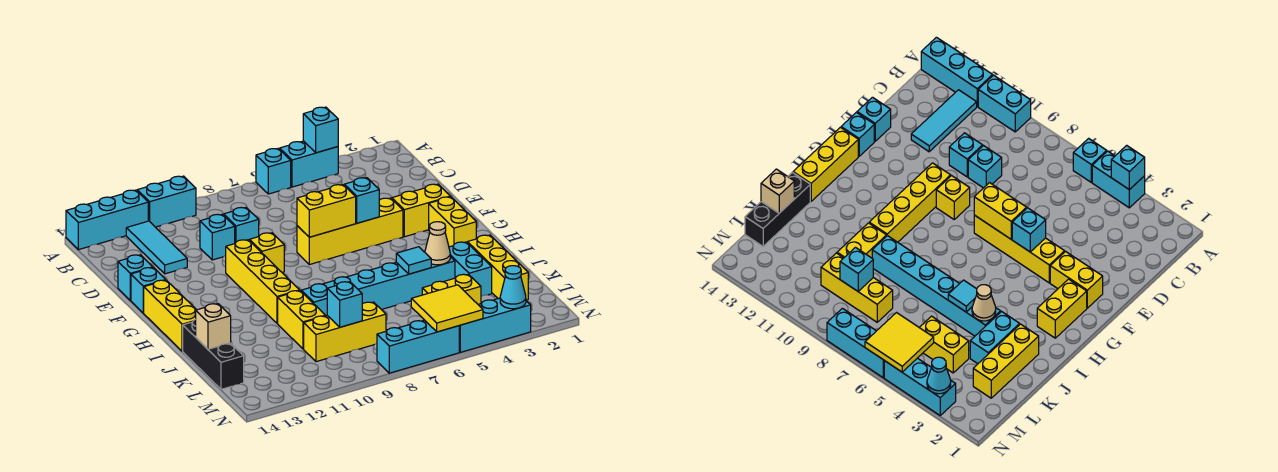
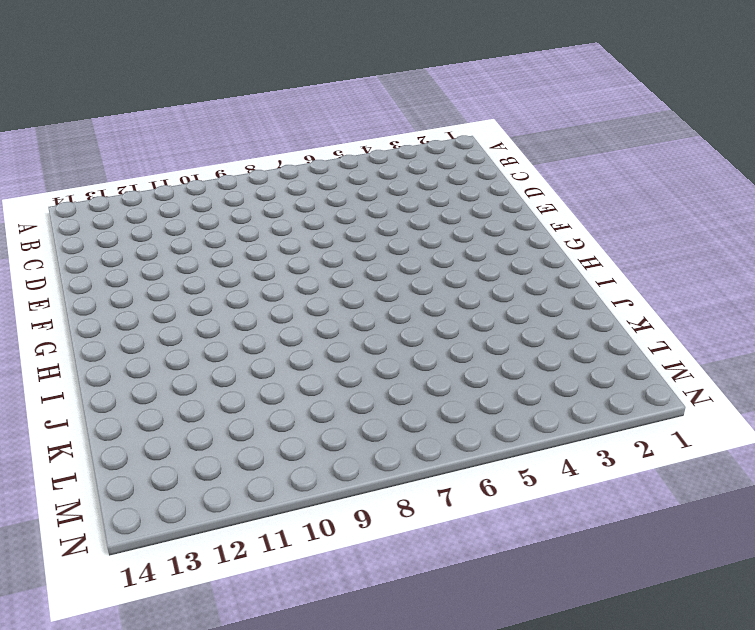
none -> cyan brick A4:A5 level 1
none -> cyan brick A6 level 1
none -> cyan brick A10:A11 level 1
none -> cyan brick A12:A14 level 1

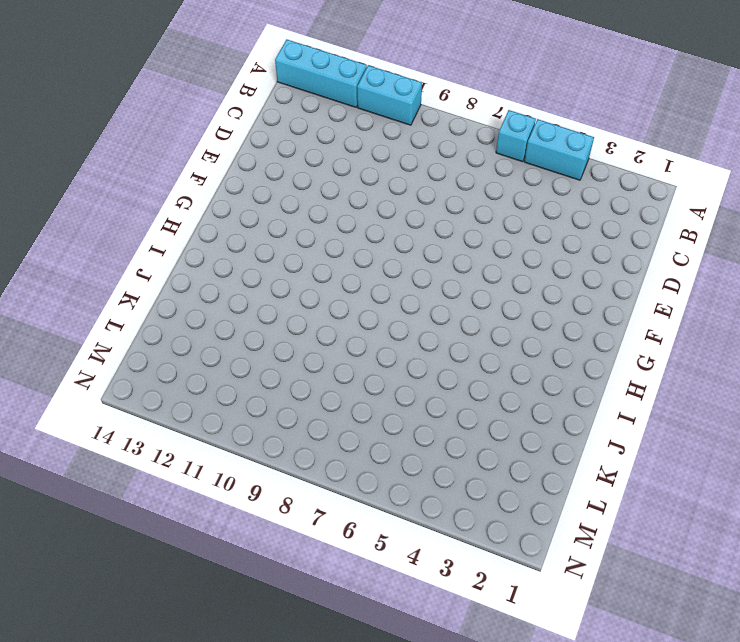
none -> cyan tile B12:D12 level 1
none -> cyan brick D9 level 1
none -> cyan brick D10 level 1
none -> cyan brick E14 level 1

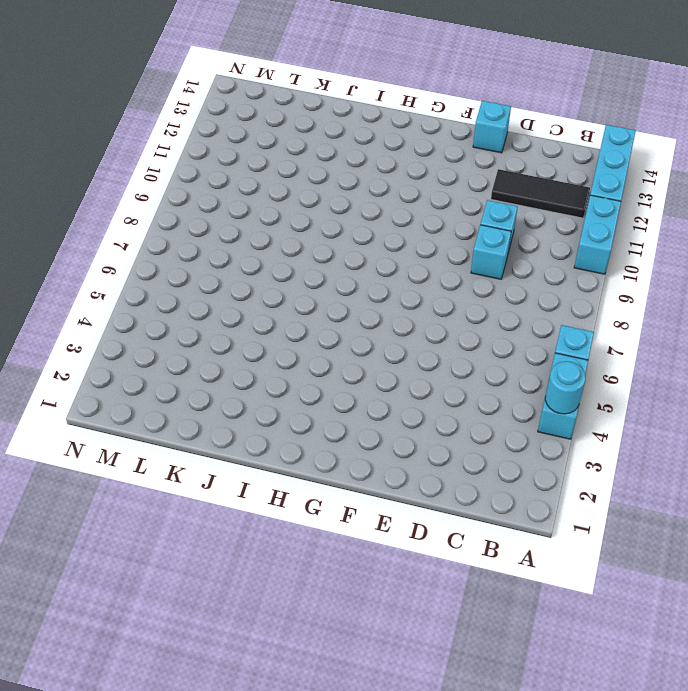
cyan round brick A4 level 2 -> cyan brick A4 level 2
black tile B12:D12 level 1 -> cyan tile B12:D12 level 1
none -> yellow brick F2:F3 level 1
none -> yellow brick F4:F7 level 1
none -> yellow brick F9 level 1
none -> yellow brick F10:I10 level 1

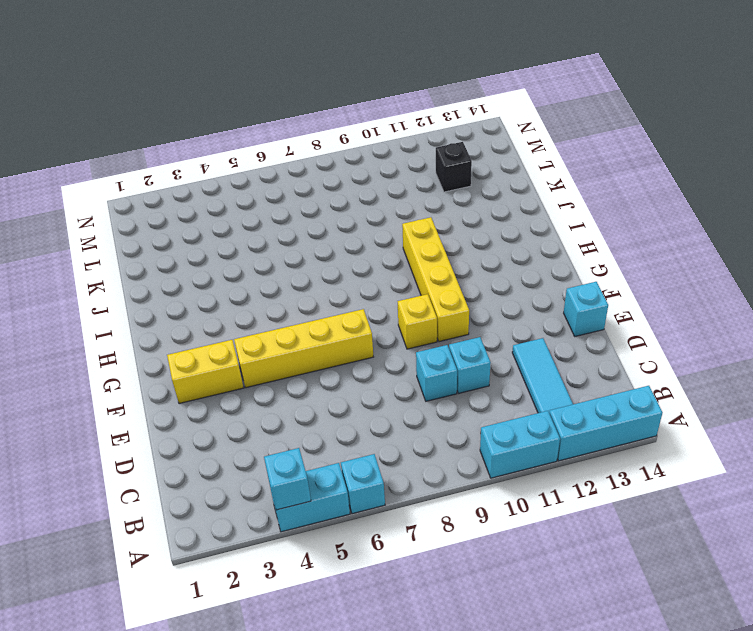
black brick L12 level 1 -> none
none -> cyan brick F14 level 1
none -> yellow brick G2:H2 level 1
none -> yellow brick G14:I14 level 1
none -> yellow brick J2:L2 level 1

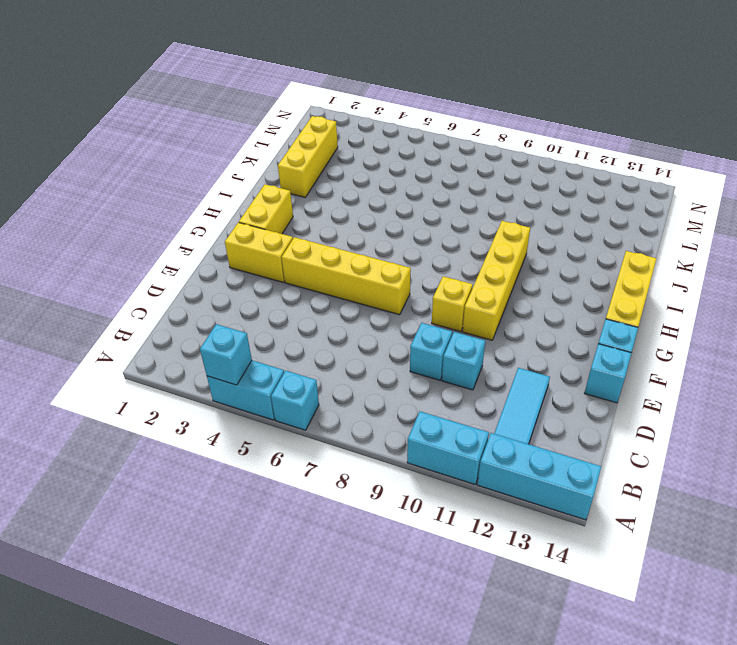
none -> cyan brick J3:K3 level 1
none -> cyan brick J4:J9 level 1
none -> yellow brick J10:K10 level 1
none -> black brick J14:L14 level 1

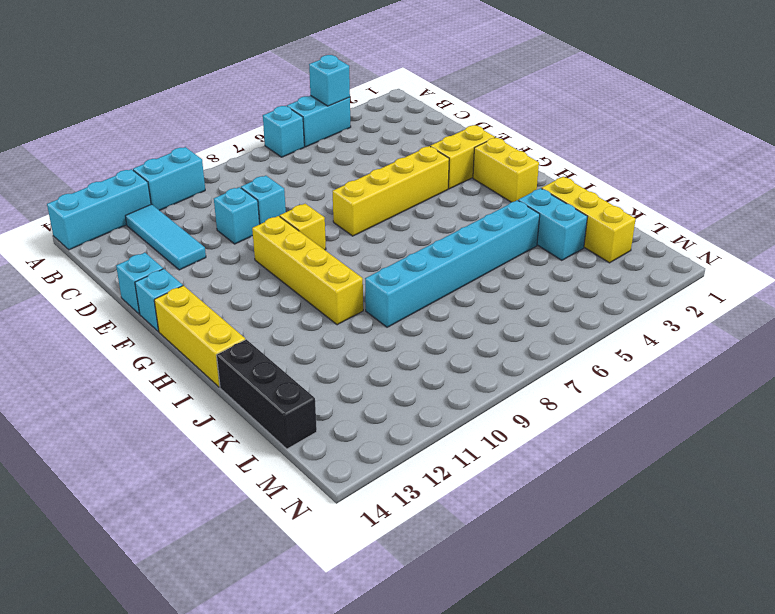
none -> yellow brick J10:K10 level 1
none -> yellow brick L4:L5 level 1
none -> yellow brick L8:L10 level 1
none -> cyan brick N3:N5 level 1

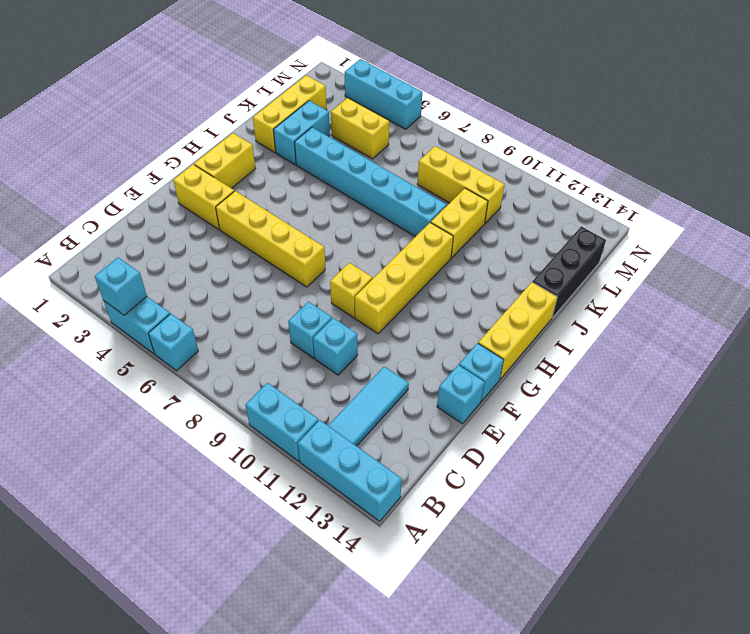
none -> cyan brick N6:N8 level 1
none -> cyan brick F5 level 2
none -> yellow brick F6:F7 level 2
none -> tan cone J4 level 2

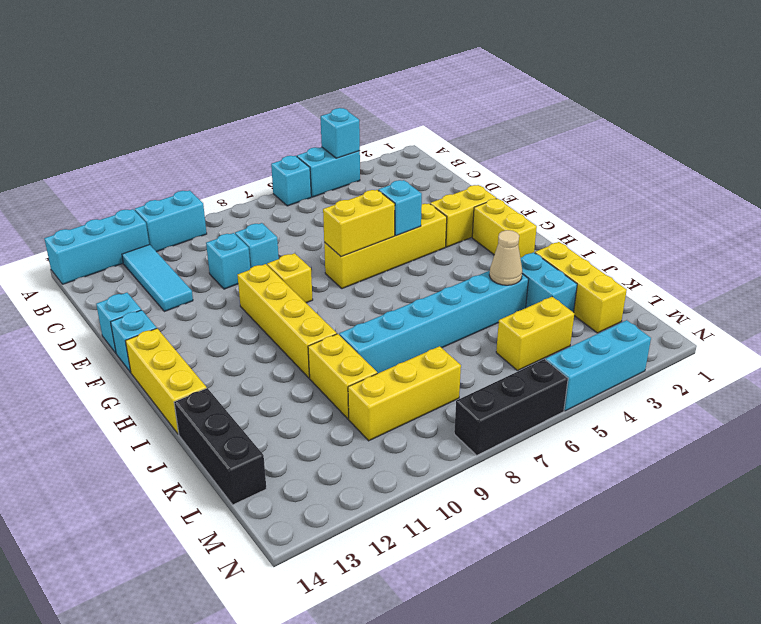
black brick N6:N8 level 1 -> cyan brick N6:N8 level 1
none -> cyan tile J5 level 2
none -> tan brick K14 level 2
none -> cyan brick L9 level 2
none -> yellow tile M5:N6 level 2

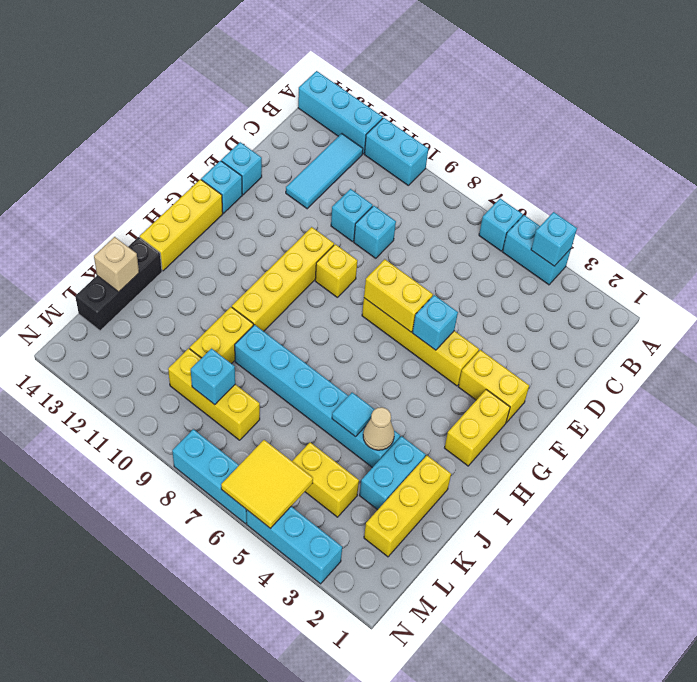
none -> cyan cone N3 level 2

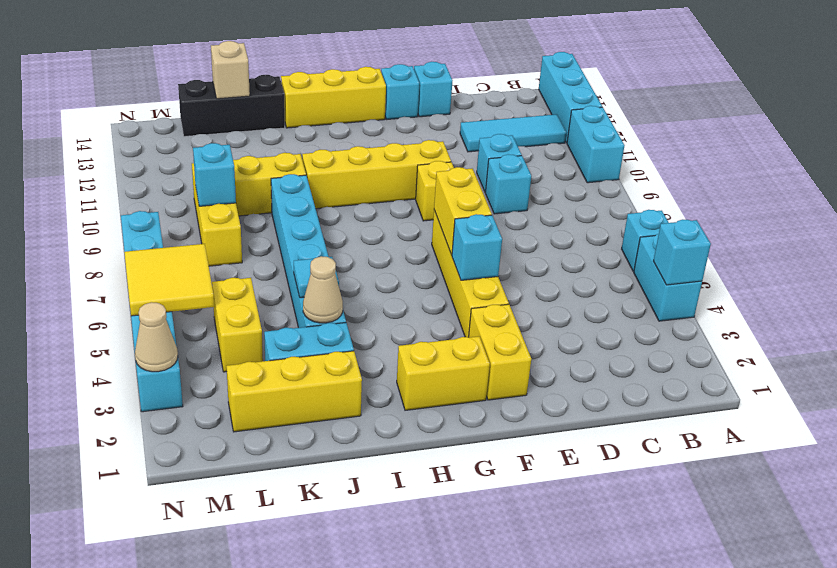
tan cone N3 level 2 -> cyan cone N3 level 2

